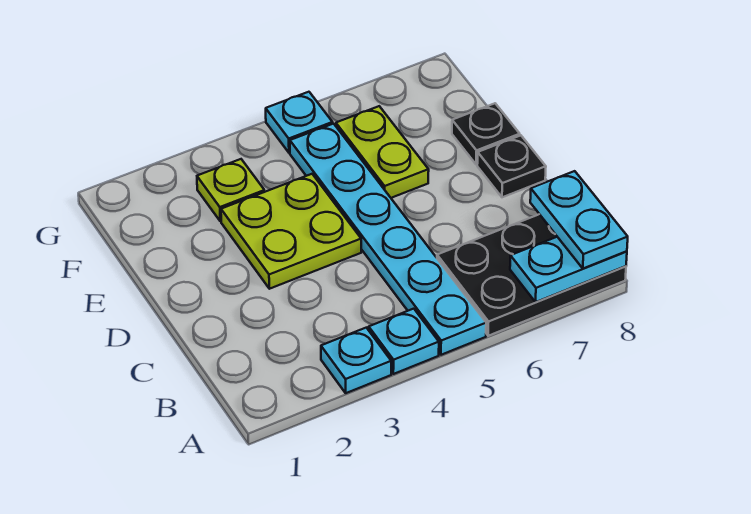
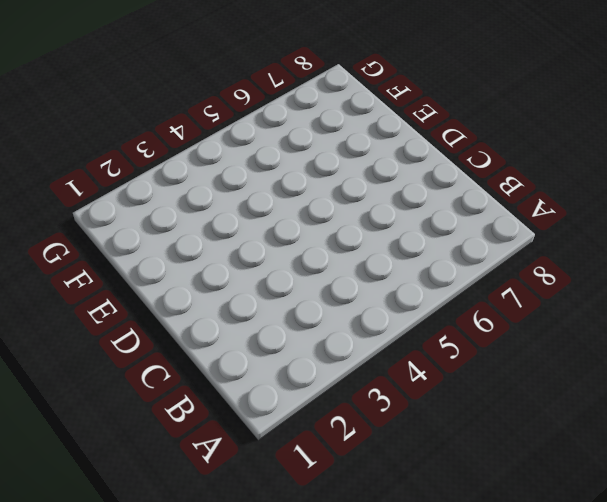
none -> cyan plate A3 level 1
none -> cyan plate A4 level 1
none -> cyan plate A5:F5 level 1

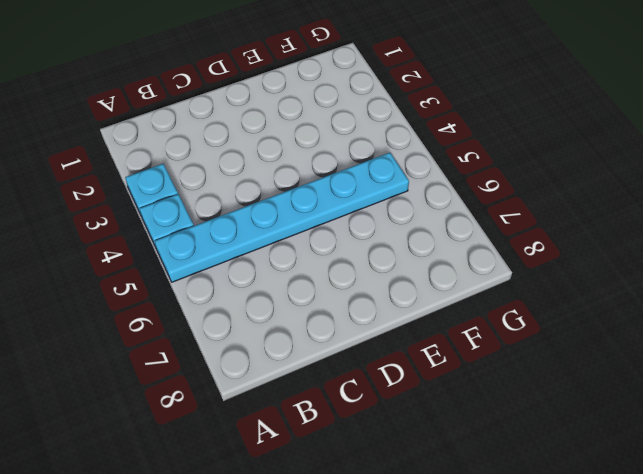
none -> black plate A6:B8 level 1
none -> lime plate D3:E4 level 1
none -> black plate D8 level 1

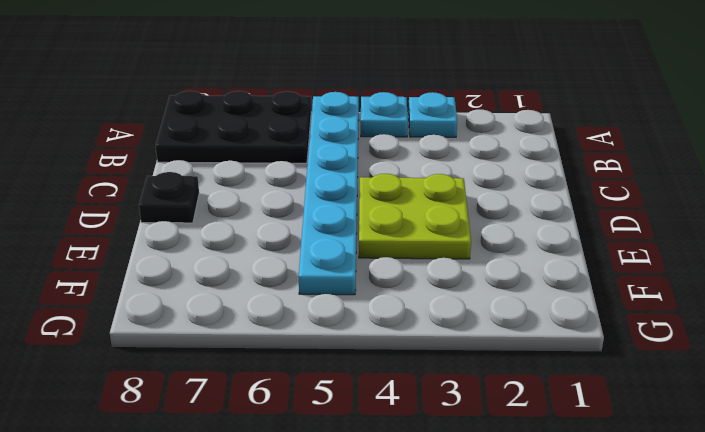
none -> lime plate E6:F6 level 1
none -> black plate E8 level 1
none -> lime plate F3 level 1

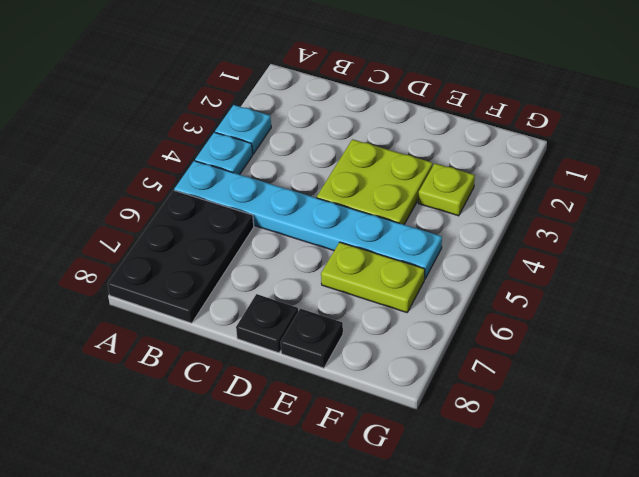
none -> cyan plate G5 level 1
none -> cyan plate A7:A8 level 2
none -> cyan plate A8:B8 level 3

